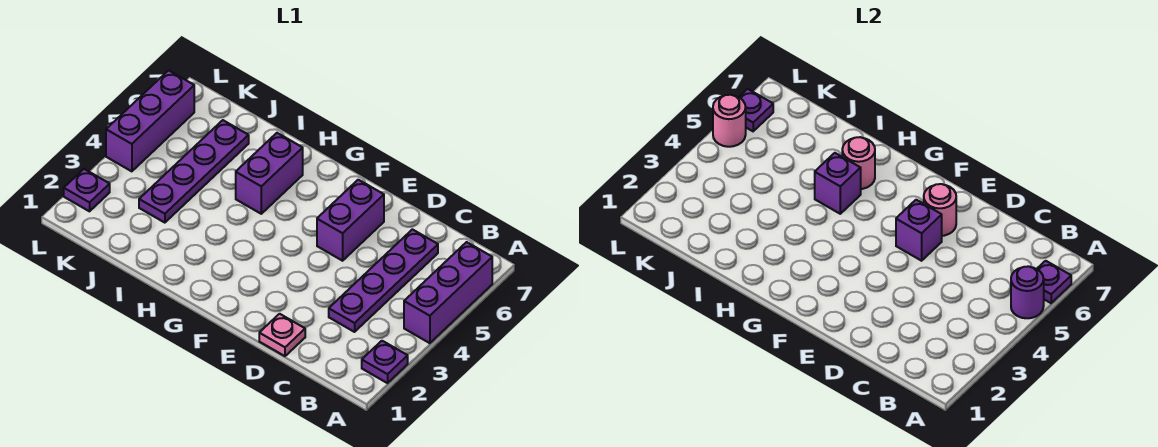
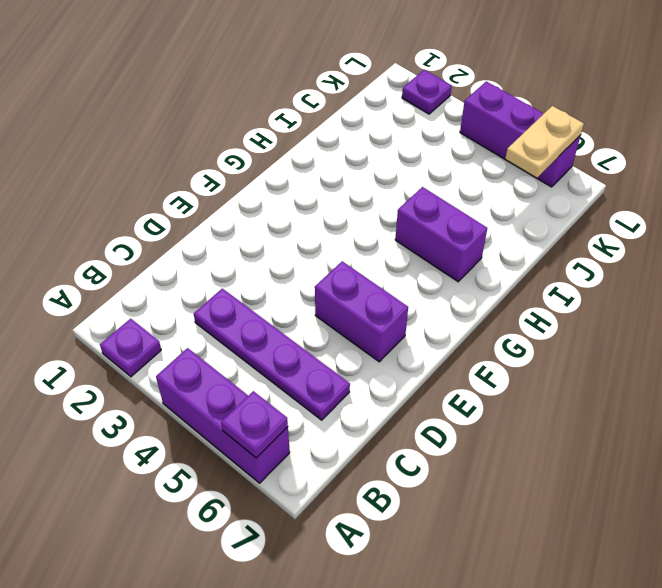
tan plate K6:L6 level 2 -> purple plate L6 level 2
none -> pink plate D1 level 1
none -> purple plate J3:J6 level 1
none -> purple round brick A5 level 2

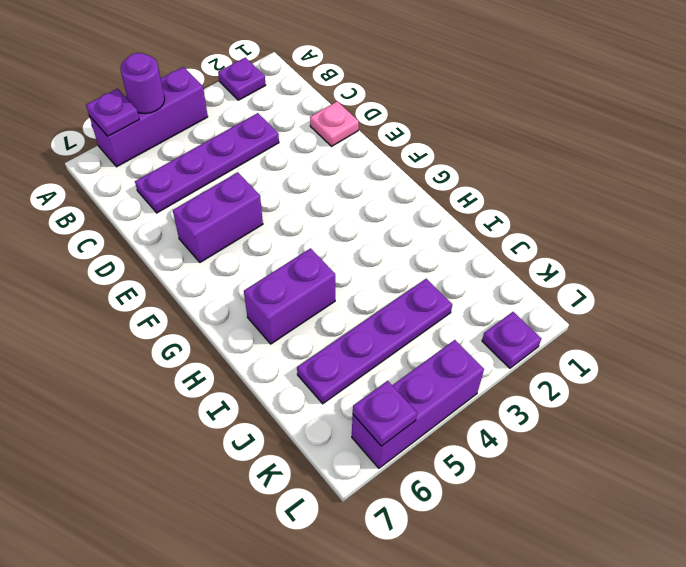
none -> purple brick E5 level 2
none -> pink round brick E6 level 2
none -> purple brick H5 level 2

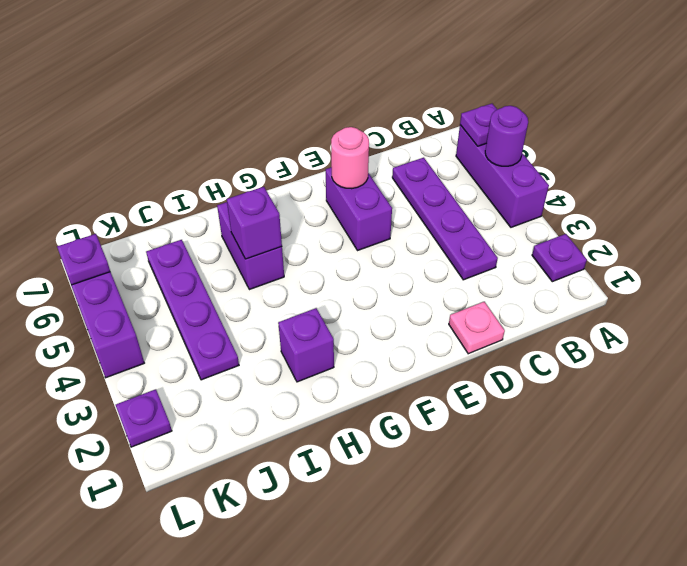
purple brick H2 level 1 -> purple brick E5 level 2
none -> pink round brick H6 level 2
none -> pink round brick L5 level 2

